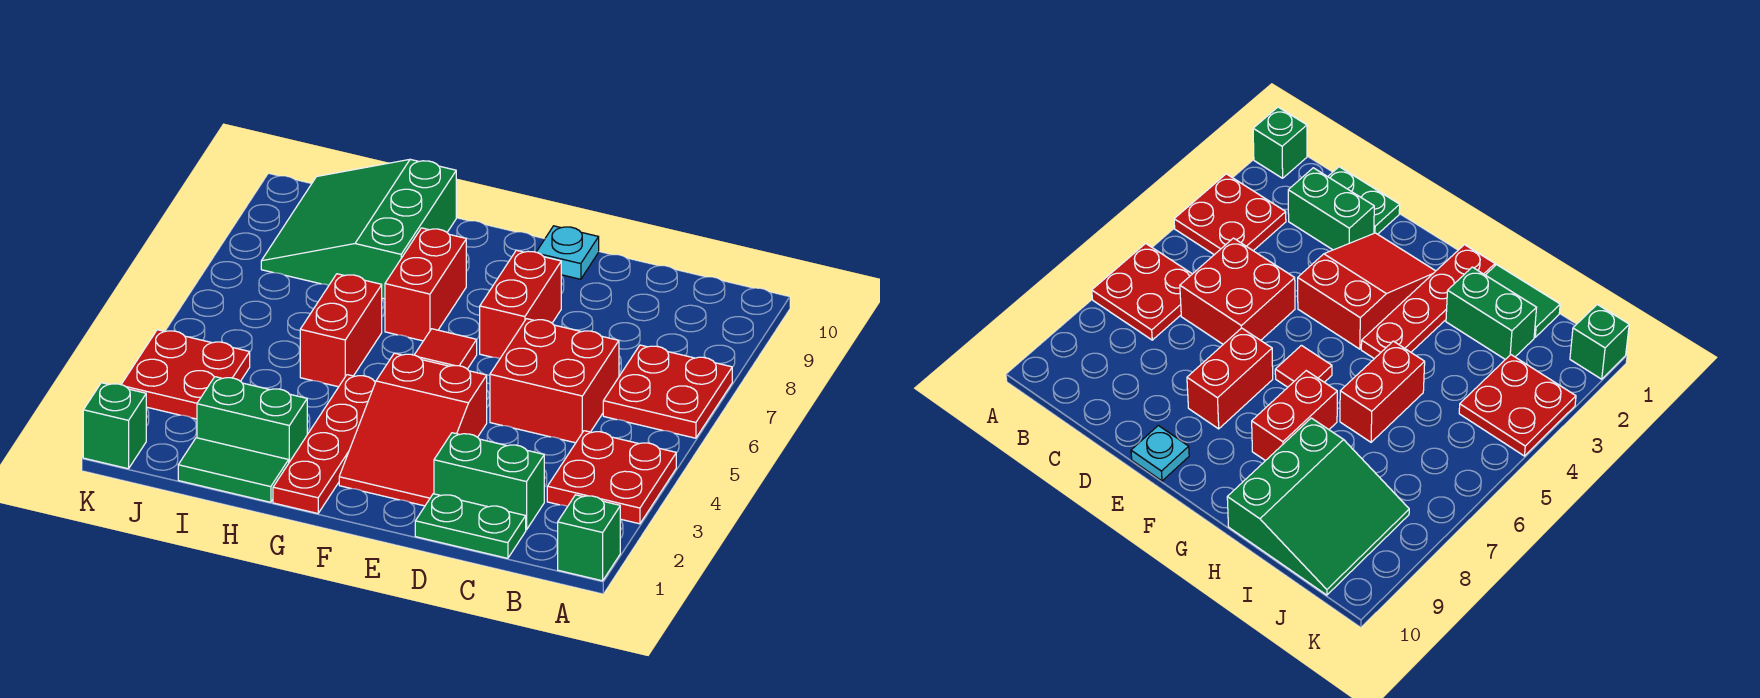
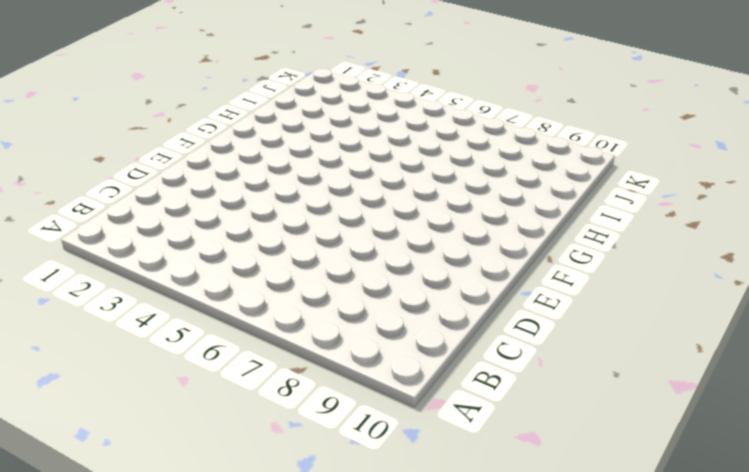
none -> green brick A1 level 1
none -> red plate A3:B4 level 1
none -> red plate A6:B7 level 1

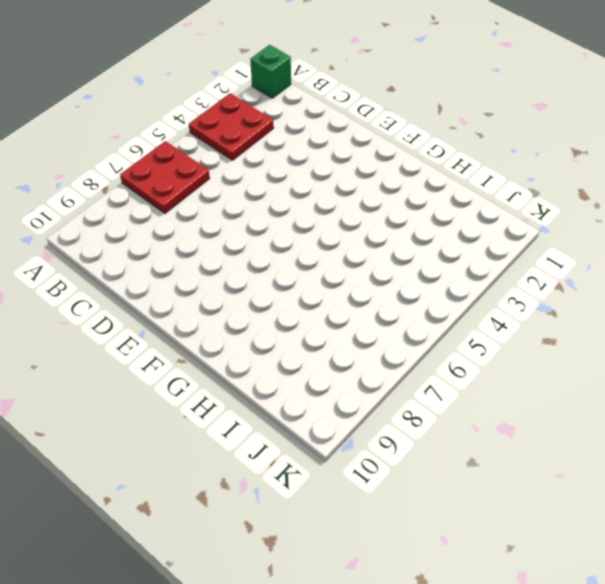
none -> green plate C1:D1 level 1
none -> green brick C2:D2 level 1
none -> red brick C5:D6 level 1

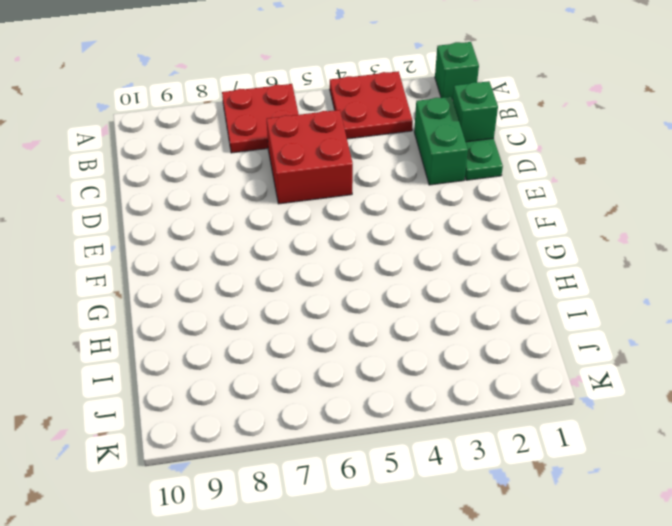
green brick C1 level 2 -> green brick K1 level 1
none -> red slope E2:F4 level 1 top 4
none -> red brick E7:E8 level 1
none -> cyan plate E10 level 1

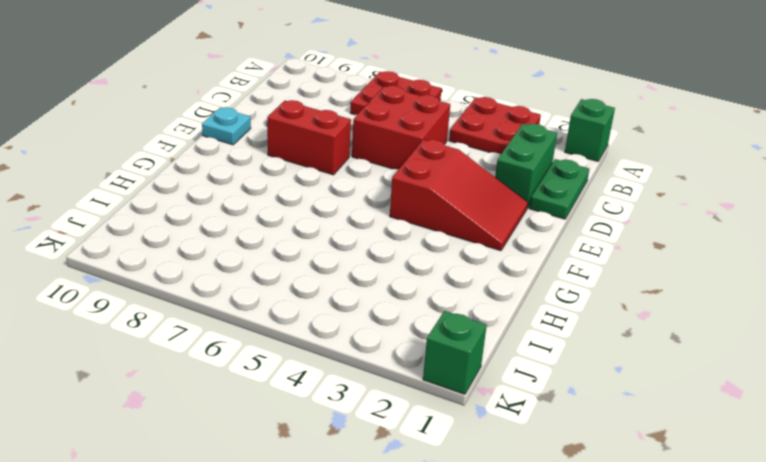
none -> red tile F6 level 1
none -> red plate G1:G4 level 1
none -> red brick G7:G8 level 1

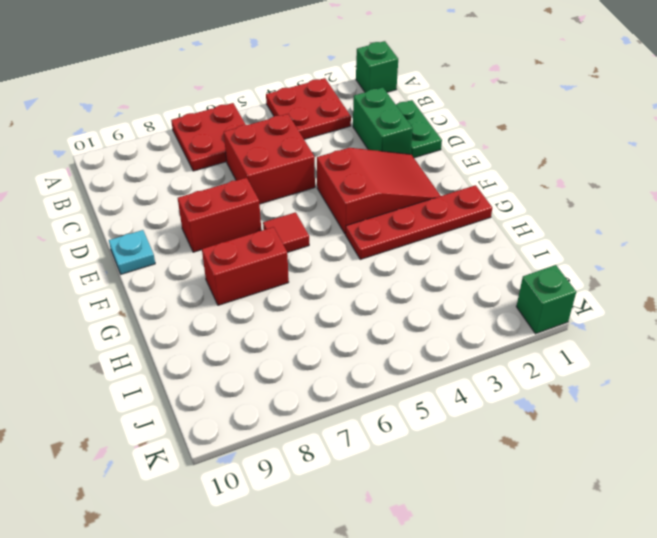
none -> green tile H1:I1 level 1
none -> green brick H2:I2 level 1
none -> red brick H5:H6 level 1

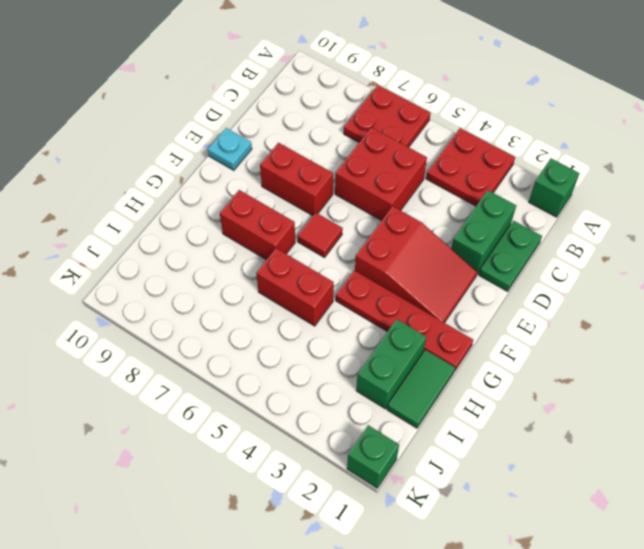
none -> green slope H8:J10 level 1 top H
none -> red plate J3:K4 level 1

